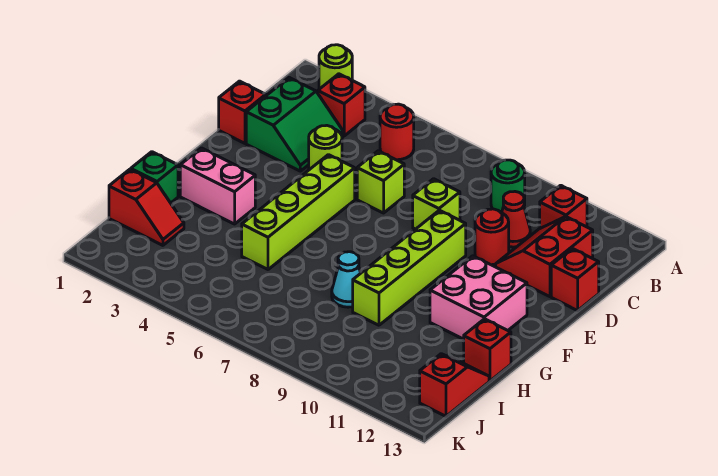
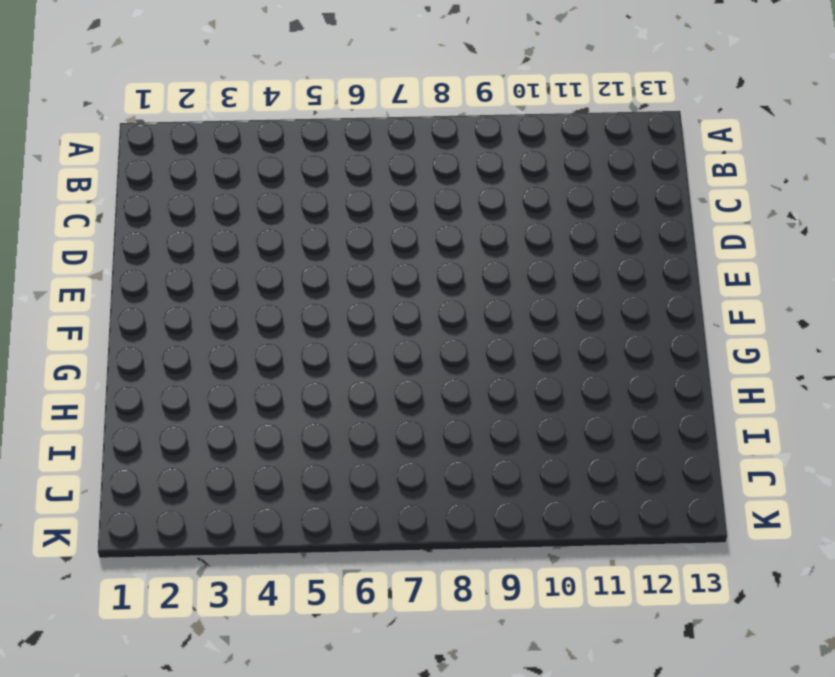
none -> lime round brick A2 level 1
none -> red brick B3 level 1
none -> red round brick B5 level 1

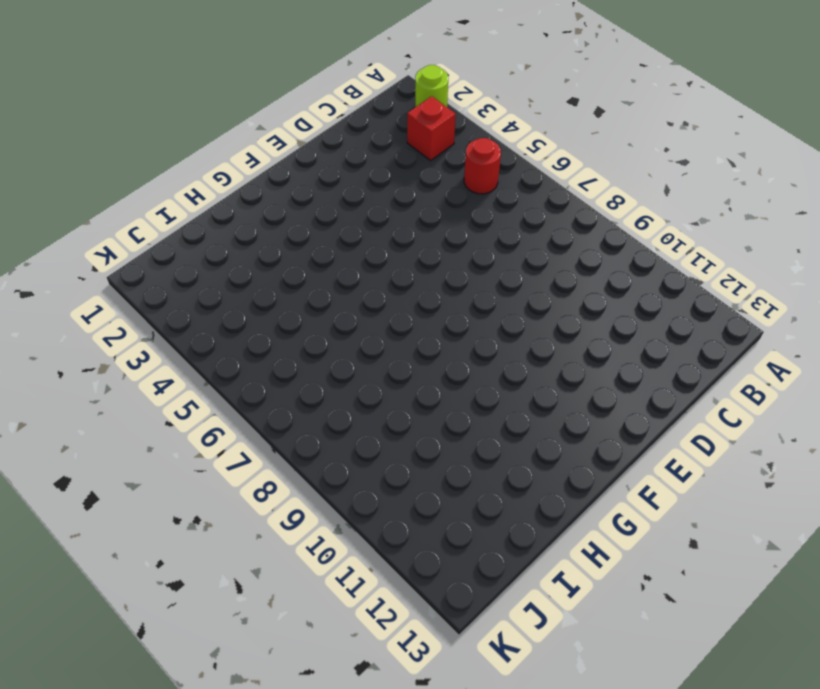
none -> green round brick B9 level 1
none -> red brick B11 level 1
none -> green slope C2:D3 level 1 top 2

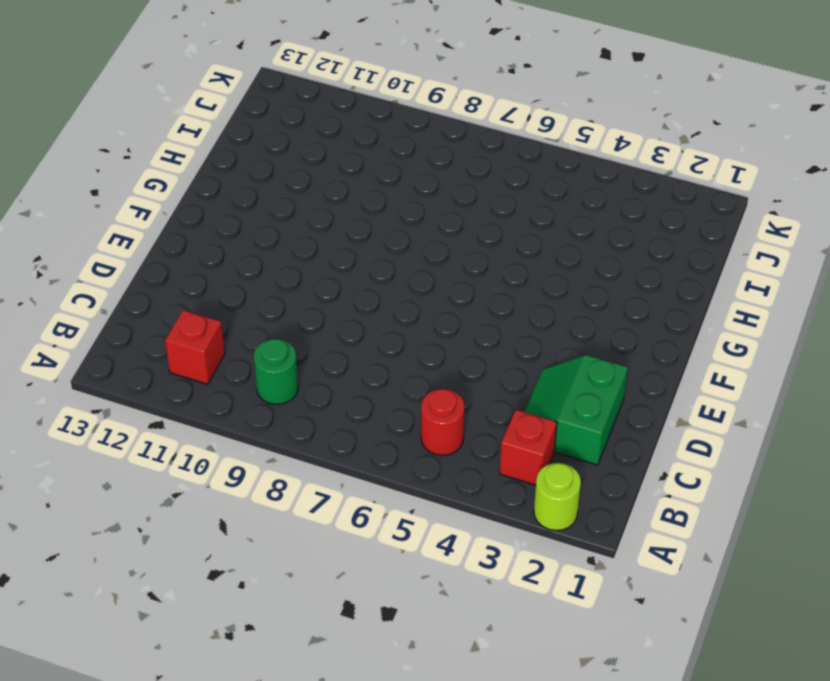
none -> red cone C10 level 1
none -> red slope C11:D12 level 1 top 12
none -> red brick D1 level 1

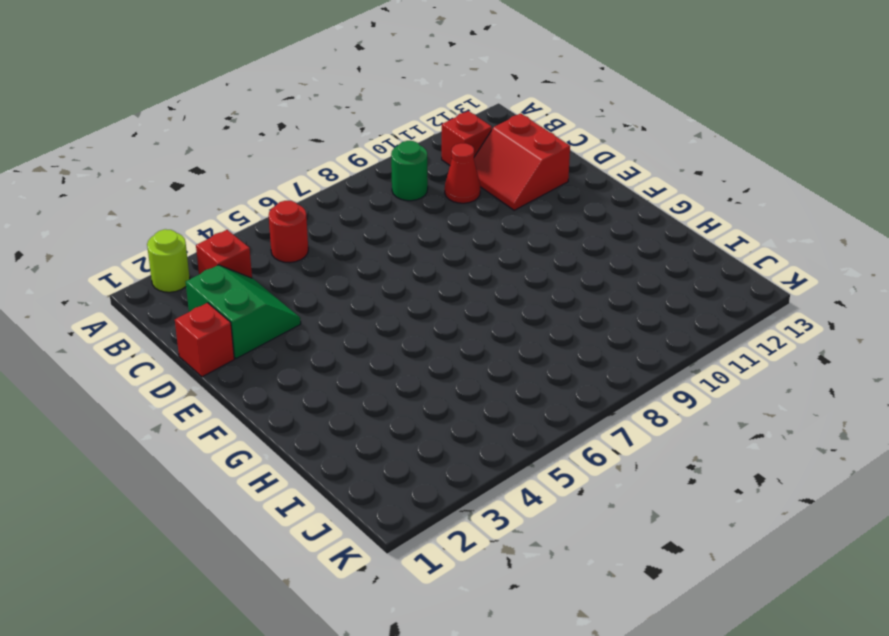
none -> lime round brick D4 level 1
none -> lime brick D6 level 1
none -> lime brick D8 level 1

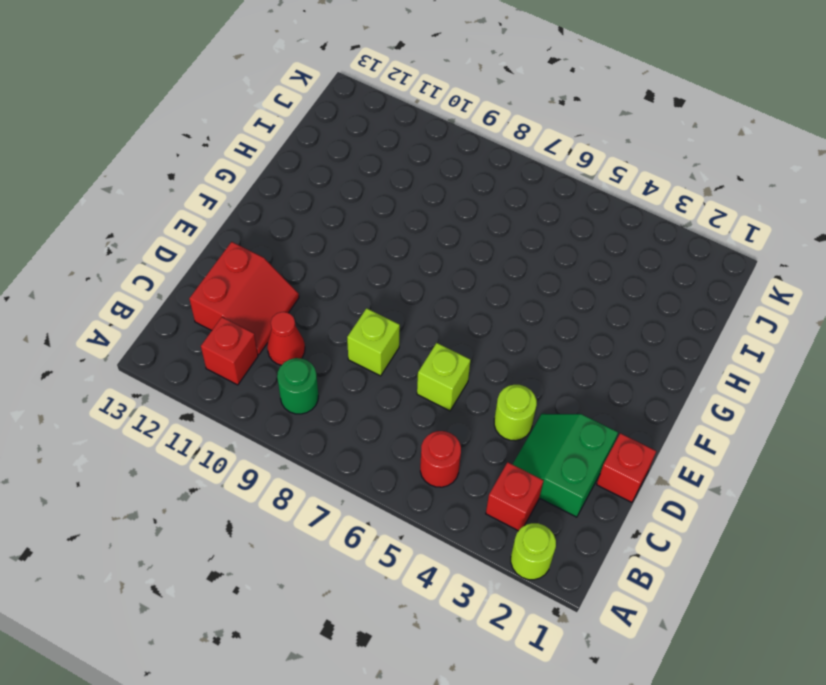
none -> red round brick D10 level 1
none -> red brick D13 level 1
none -> lime brick E5:H5 level 1

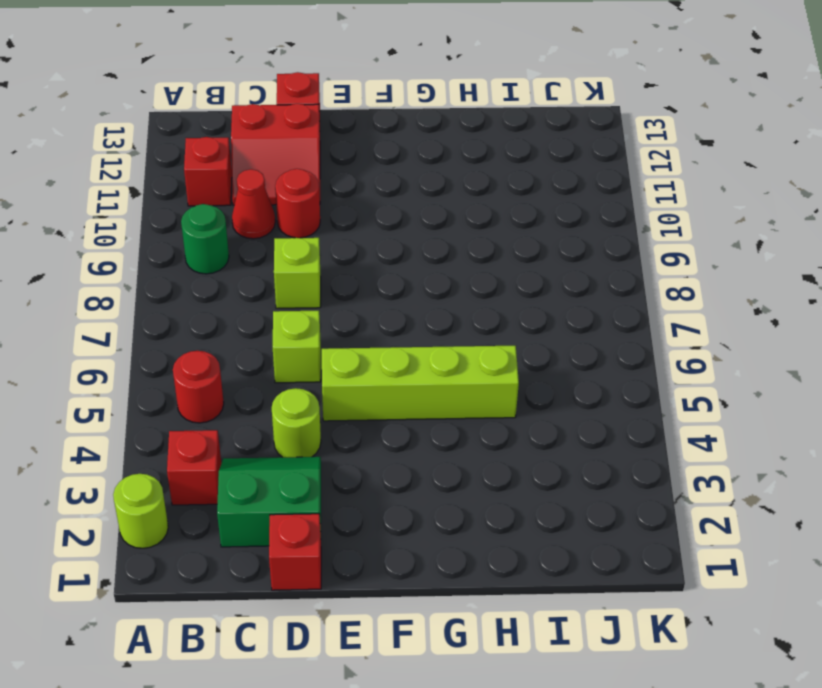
none -> lime brick E9:H9 level 1
none -> pink brick F11:G12 level 1
none -> pink brick G2:G3 level 1

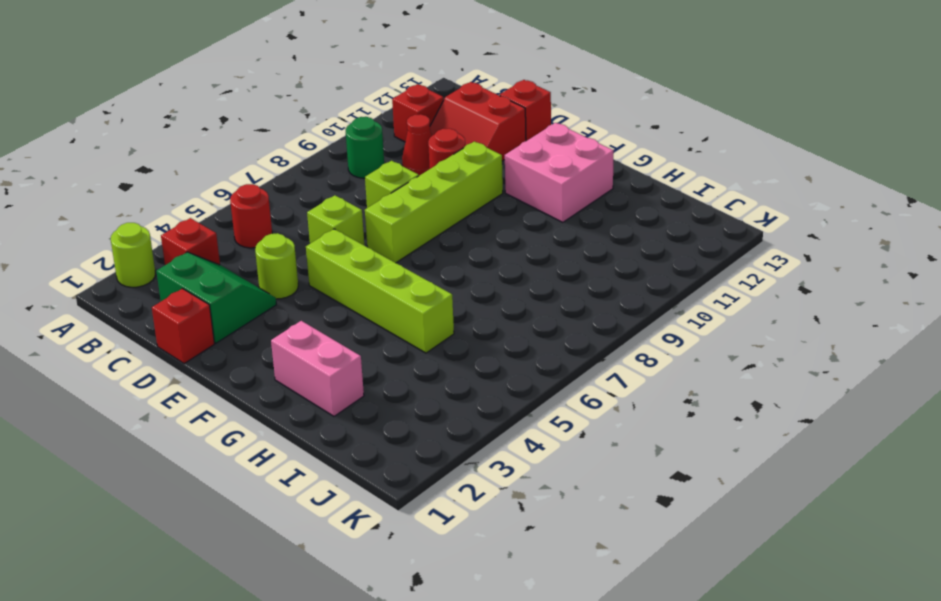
lime brick E7:E10 level 1 -> lime brick E9:H9 level 1
pink brick G2:H2 level 1 -> pink brick G2:G3 level 1
none -> green brick H1 level 1
none -> cyan cone H8 level 1
none -> red brick H13 level 1

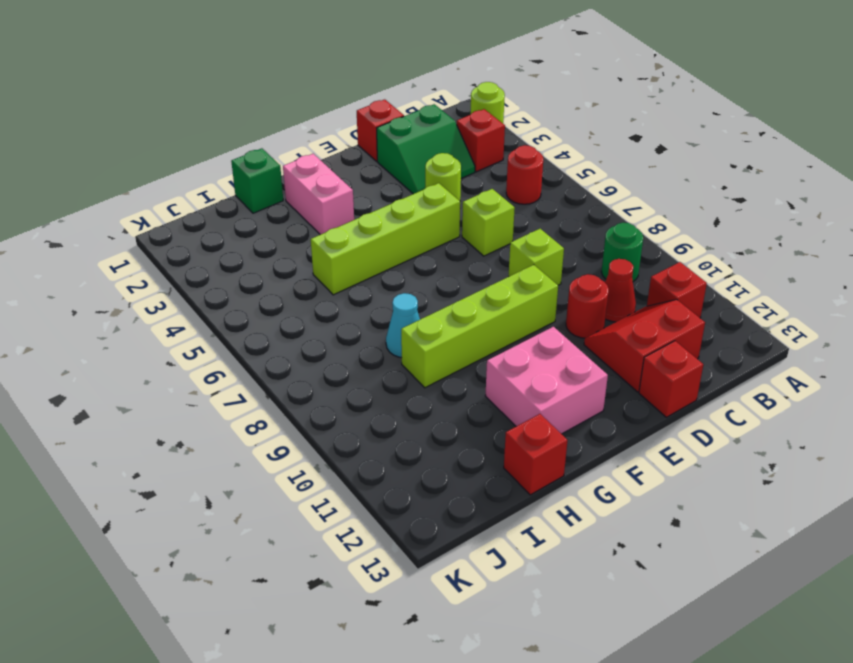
none -> red slope I1:I2 level 1 top 1
none -> red slope I13:J13 level 1 top J

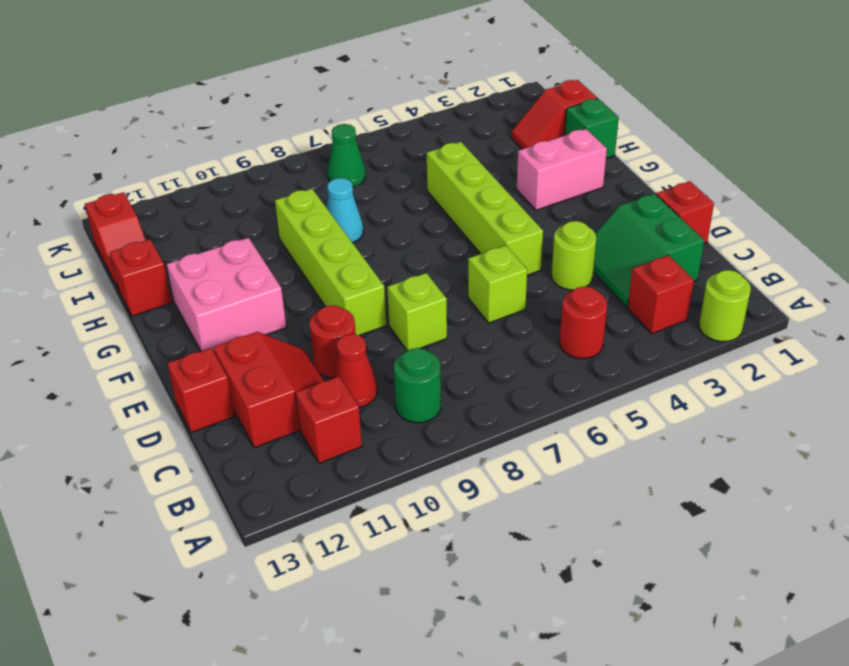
green cone J7 level 1 -> none

